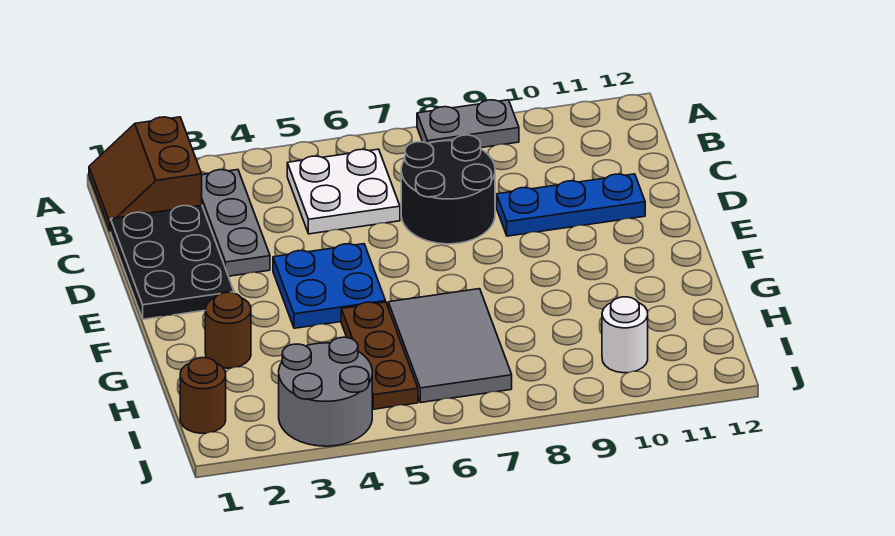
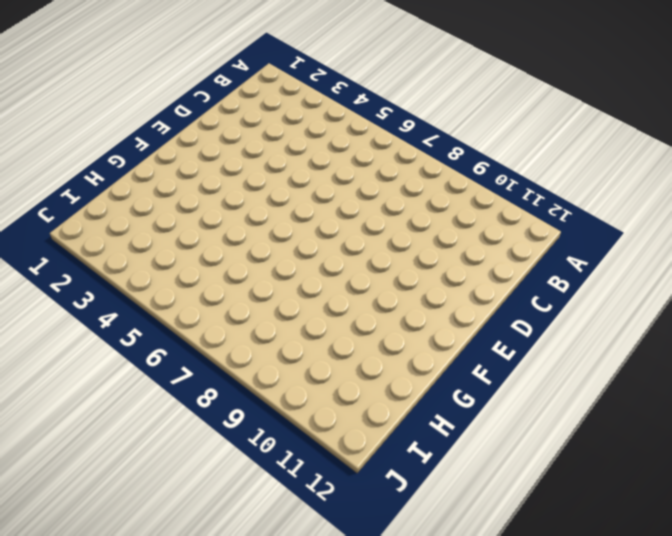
none -> brown slope A1:B2 level 1 top 2
none -> grey plate A8:A9 level 1
none -> grey plate B3:D3 level 1

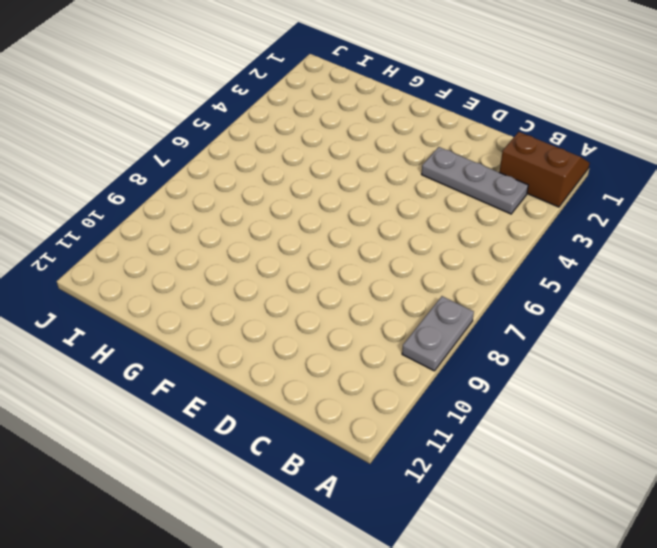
none -> white plate B5:C6 level 1
none -> black plate C1:E2 level 1
none -> black round brick C7:D8 level 1

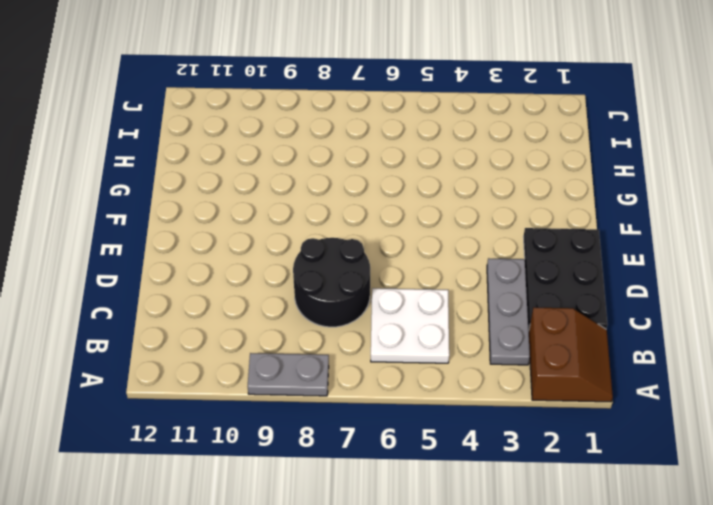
none -> blue plate D9:D11 level 1
none -> blue plate E4:F5 level 1
none -> brown round brick G2 level 1

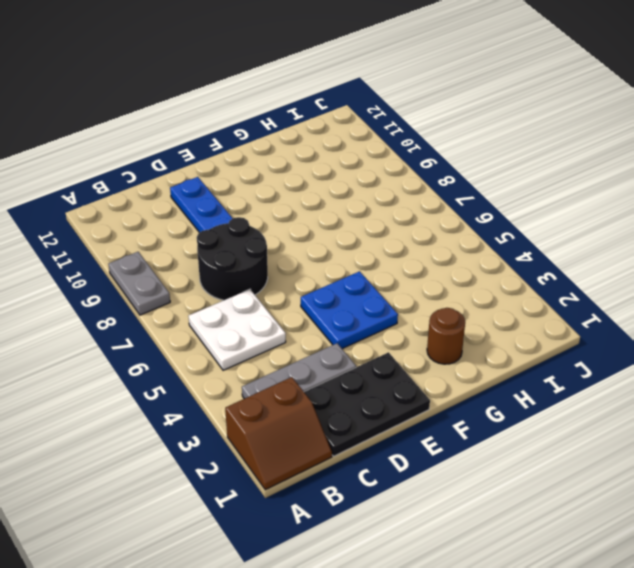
none -> brown plate G5:I5 level 1
none -> grey tile G6:I7 level 1
none -> brown round brick I1 level 1

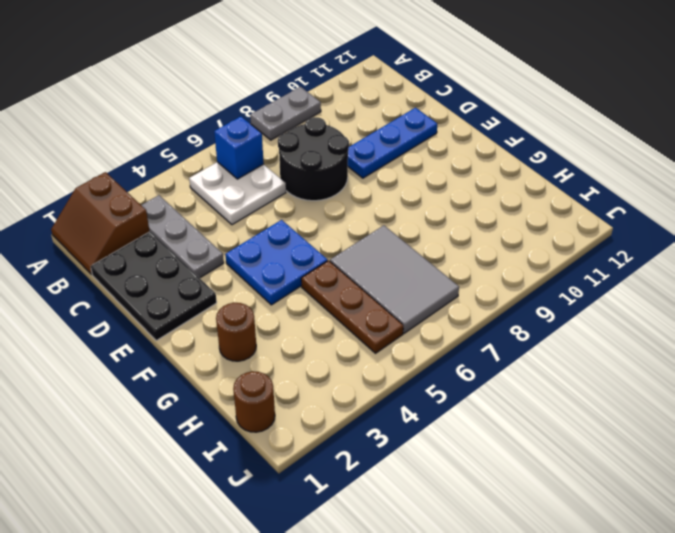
blue brick B6 level 2 -> none
none -> grey round brick I3:J4 level 1
none -> white round brick I10 level 1

